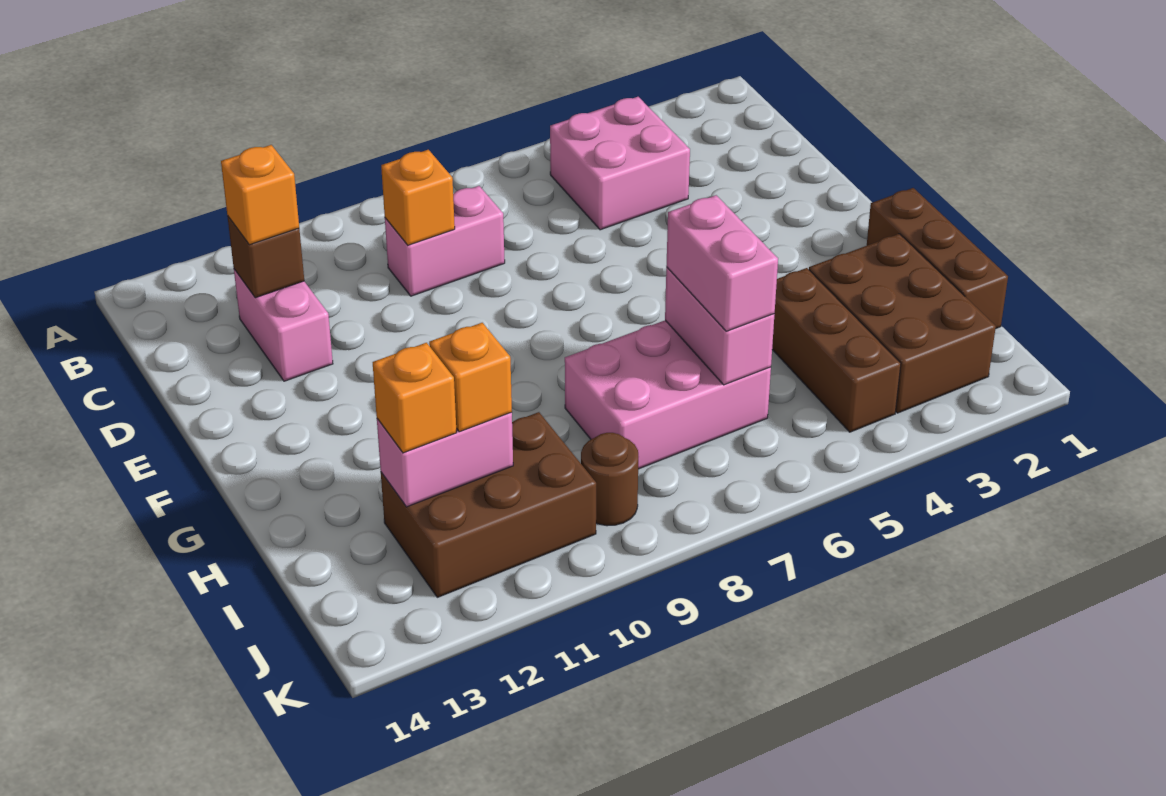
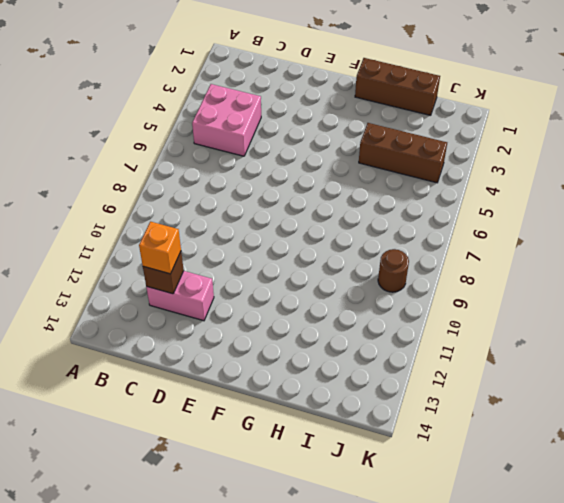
none -> pink brick C8:C9 level 1
none -> brown brick H2:J3 level 1
none -> pink brick H6:I8 level 1

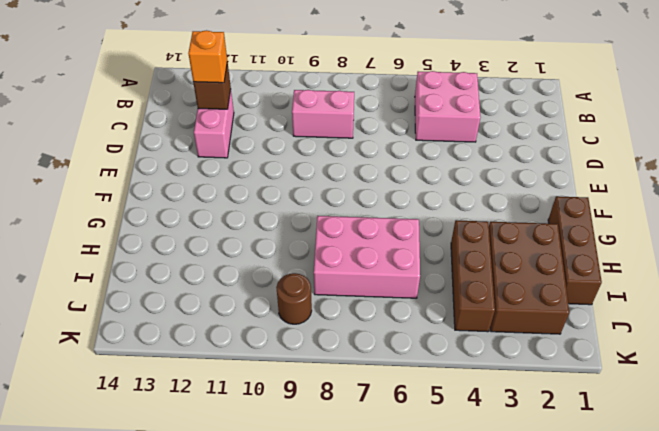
none -> brown brick I10:J12 level 1
none -> orange brick C9 level 2
none -> pink brick H6:I6 level 2

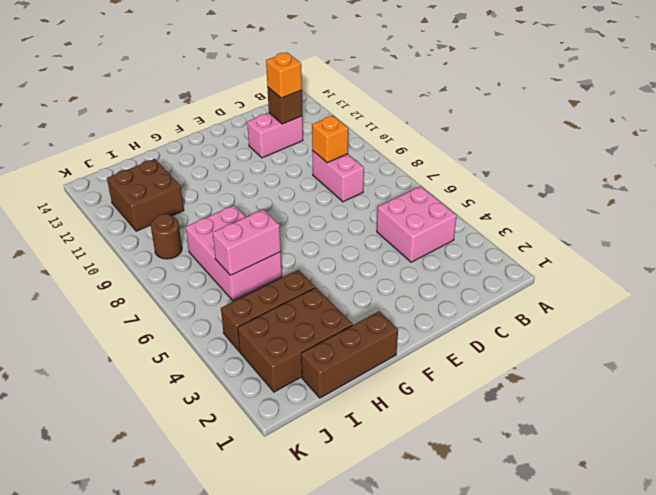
brown brick I11:J12 level 1 -> brown brick I10:J12 level 1
none -> pink brick I11:I12 level 2
none -> pink brick H6:I6 level 3
none -> orange brick I11 level 3

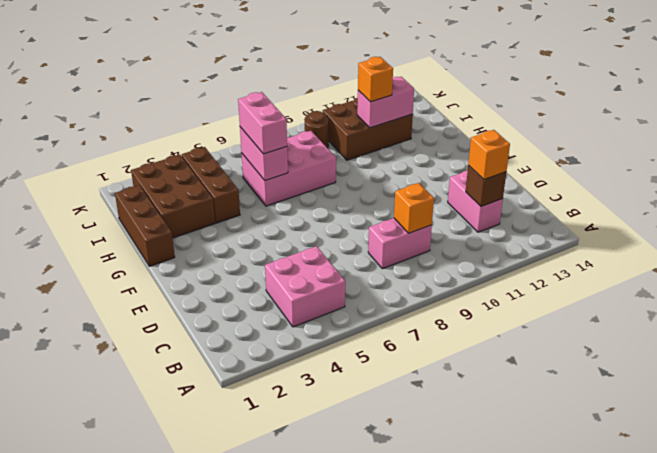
none -> orange brick I12 level 3

